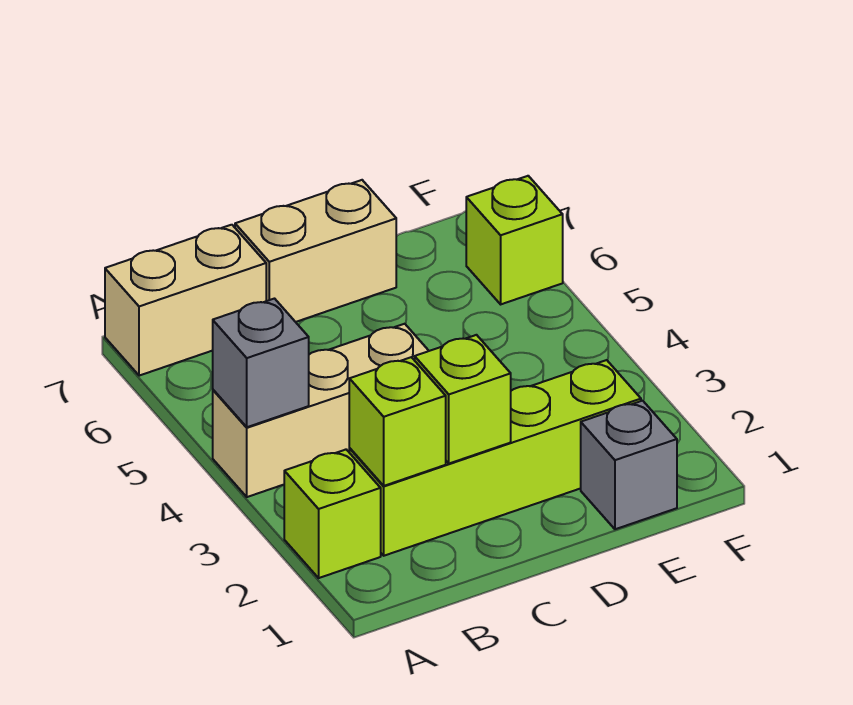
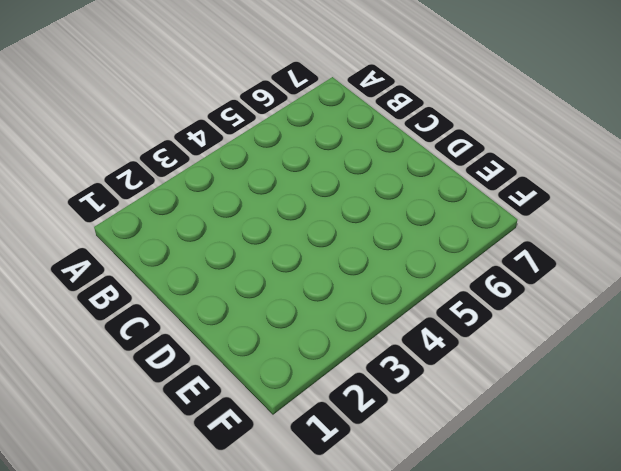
none -> lime brick A2 level 1
none -> tan brick A4:C4 level 1

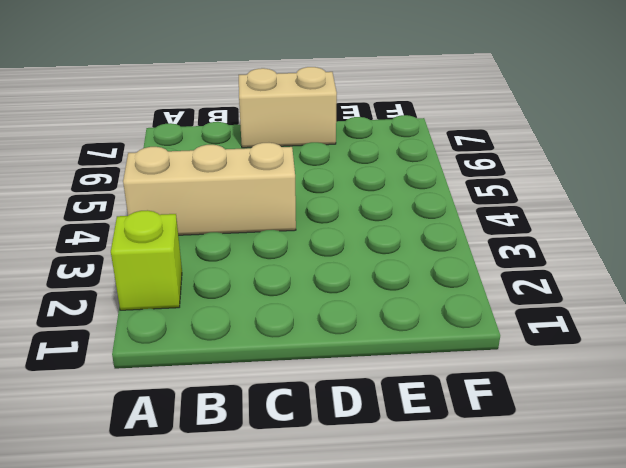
none -> tan brick A7:B7 level 1
none -> lime brick B2:E2 level 1

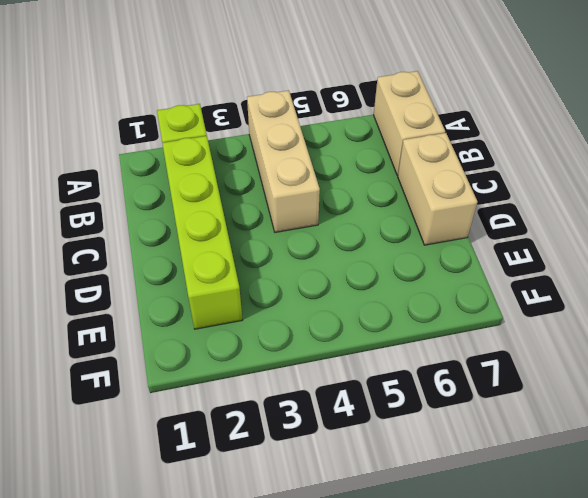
none -> grey brick E1 level 1
none -> lime brick F6 level 1

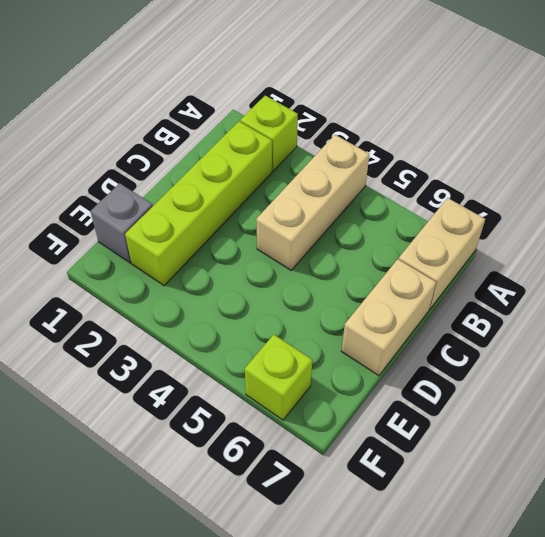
none -> grey brick A4 level 2
none -> lime brick B2 level 2

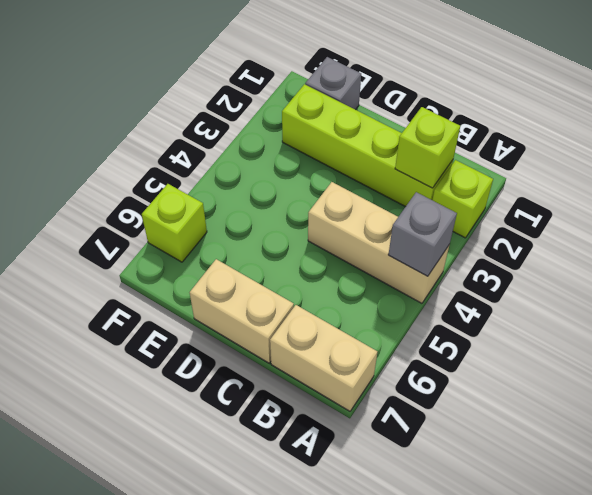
none -> lime brick C2 level 2

